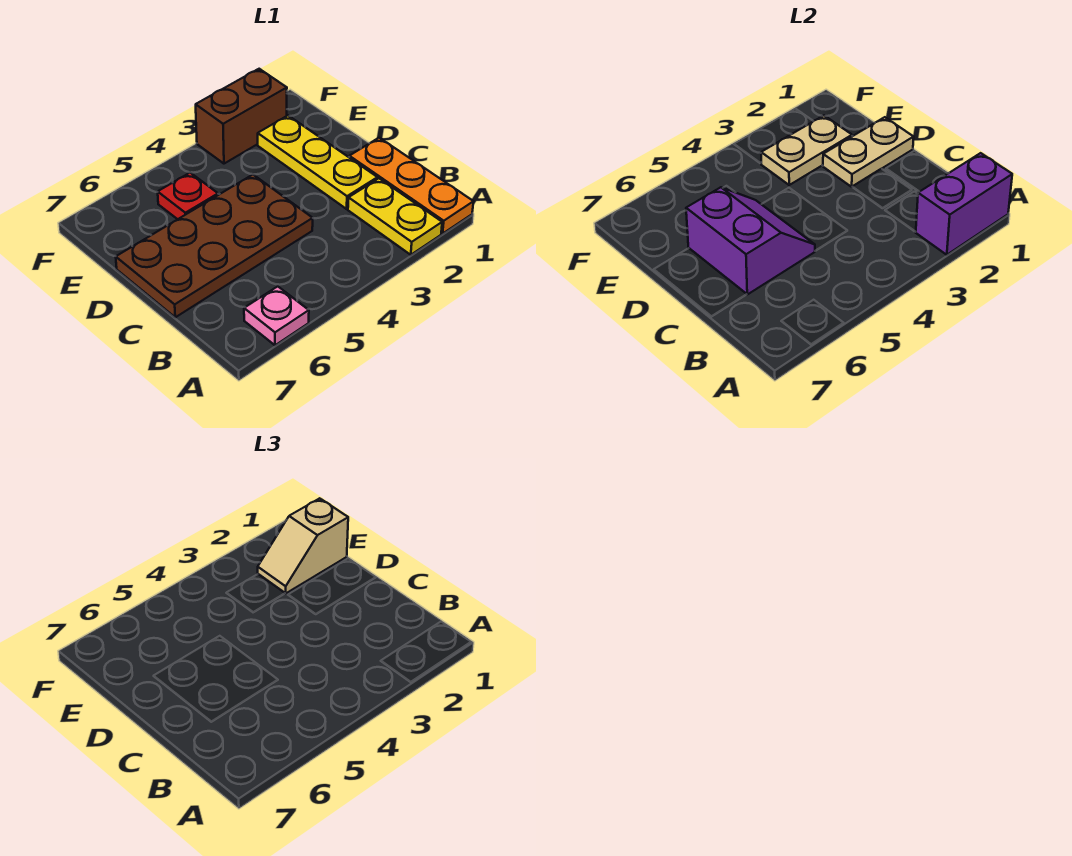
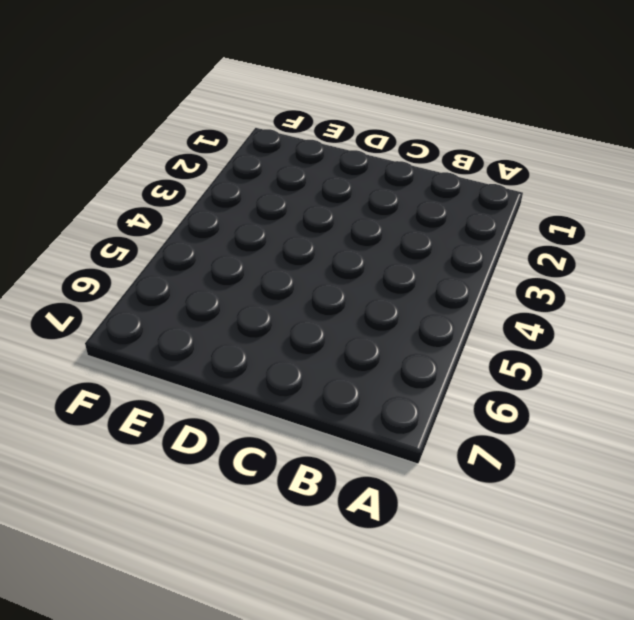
none -> orange plate A1:C1 level 1
none -> yellow plate A2:B2 level 1
none -> pink plate A6 level 1

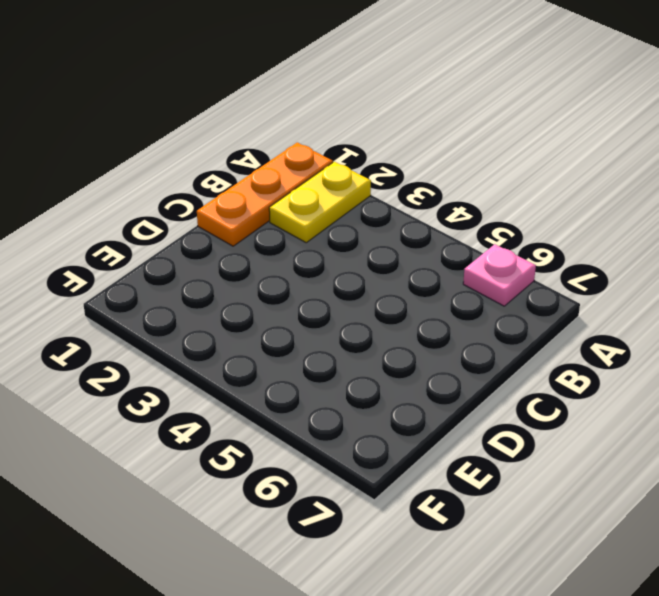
none -> yellow plate C2:E2 level 1
none -> brown plate C4:D7 level 1
none -> red plate E5 level 1

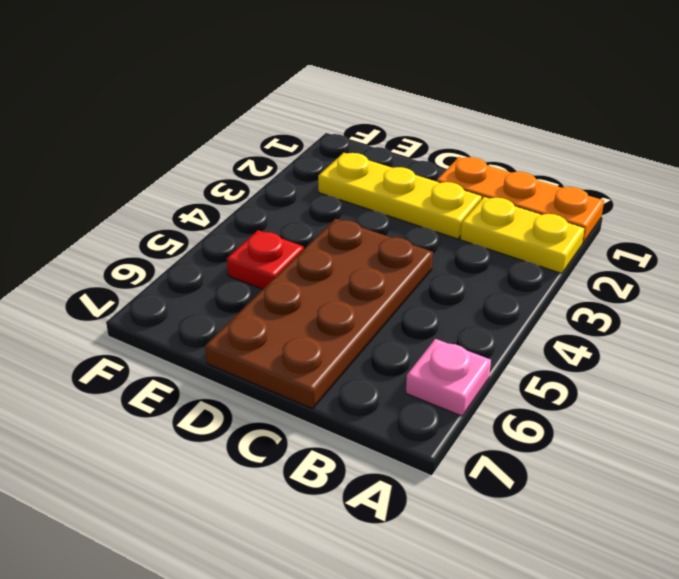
none -> brown brick F2:F3 level 1
none -> purple brick A1:A2 level 2
none -> purple slope C5:D6 level 2 top 6

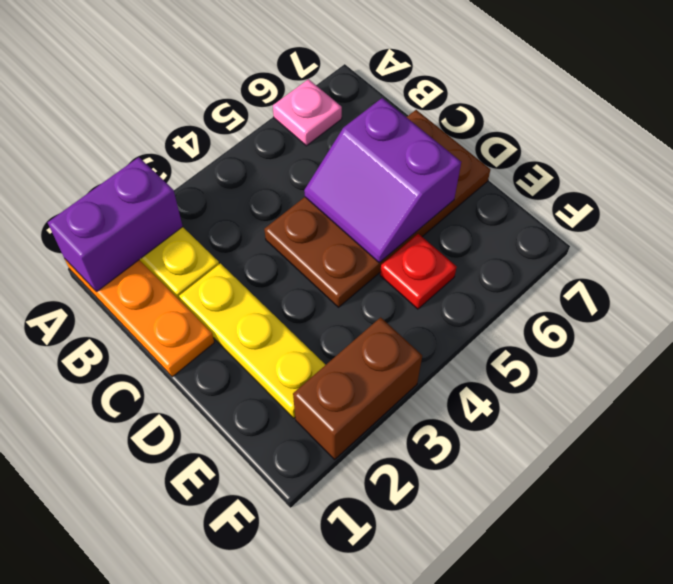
none -> tan plate D1:D2 level 2
none -> tan plate E2:E3 level 2
none -> tan slope E1:E2 level 3 top 1

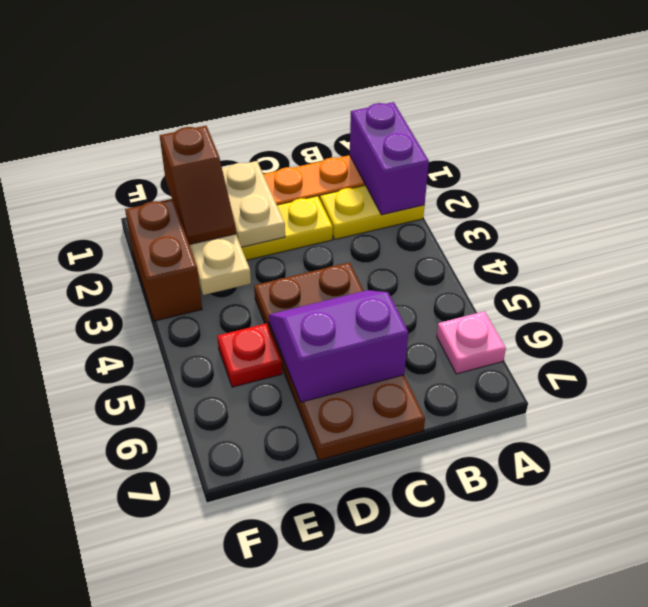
brown slope E1:E2 level 3 top 1 -> tan slope E1:E2 level 3 top 1

